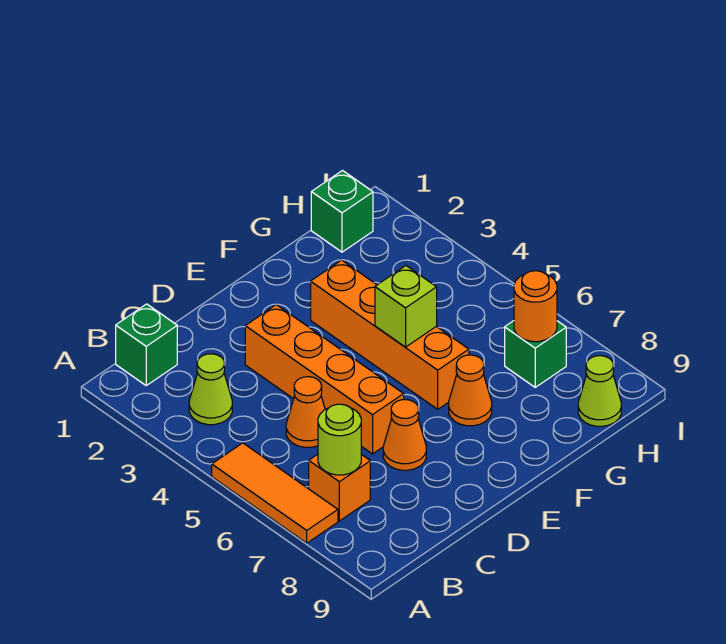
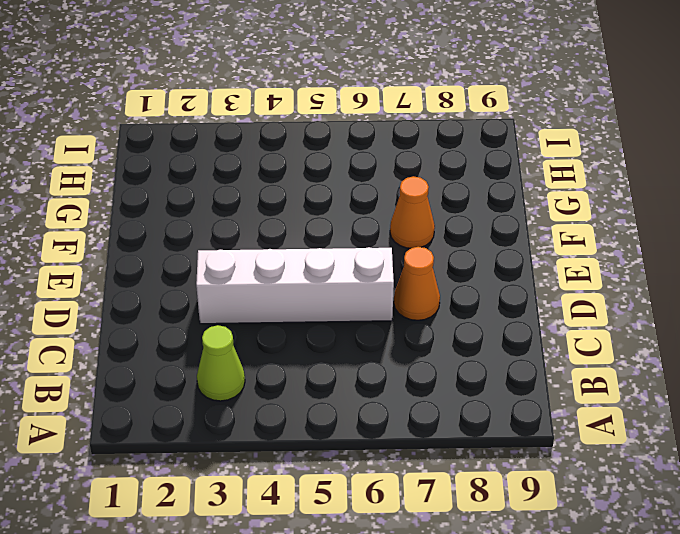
white brick D3:D6 level 1 -> orange brick D3:D6 level 1
none -> orange tile A5:A7 level 1
none -> green brick B1 level 1
none -> orange brick B7 level 1

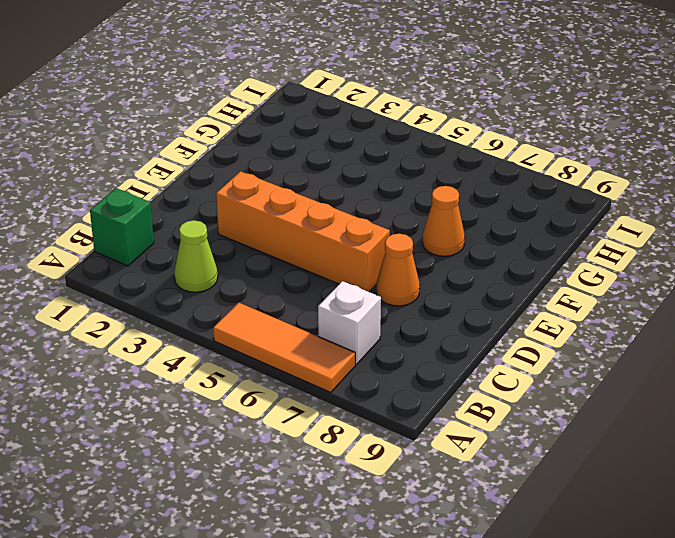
white brick B7 level 1 -> orange brick B7 level 1
none -> orange cone C5 level 1
none -> orange brick F3:F6 level 1
none -> green brick H1 level 1

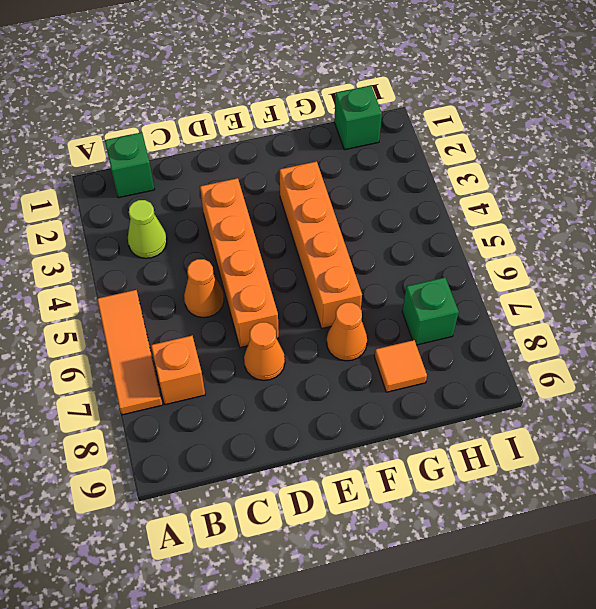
orange tile G8 level 1 -> none
none -> lime cone H9 level 1
none -> lime round brick B7 level 2
none -> lime brick F5 level 2

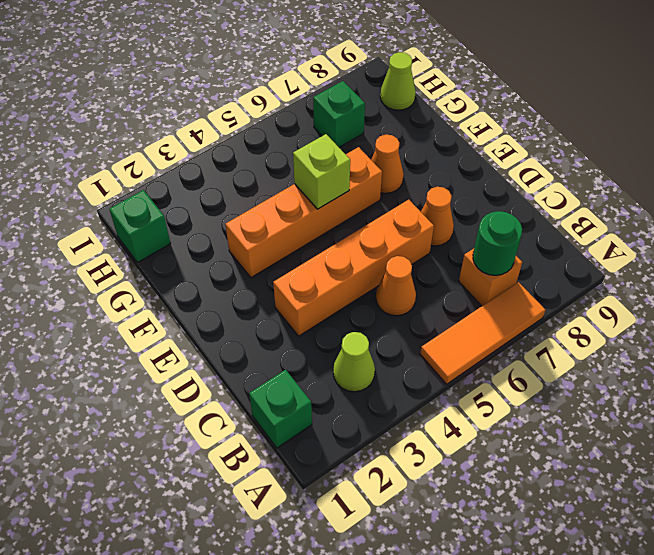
green round brick B7 level 2 -> lime round brick B7 level 2
none -> orange round brick H7 level 2

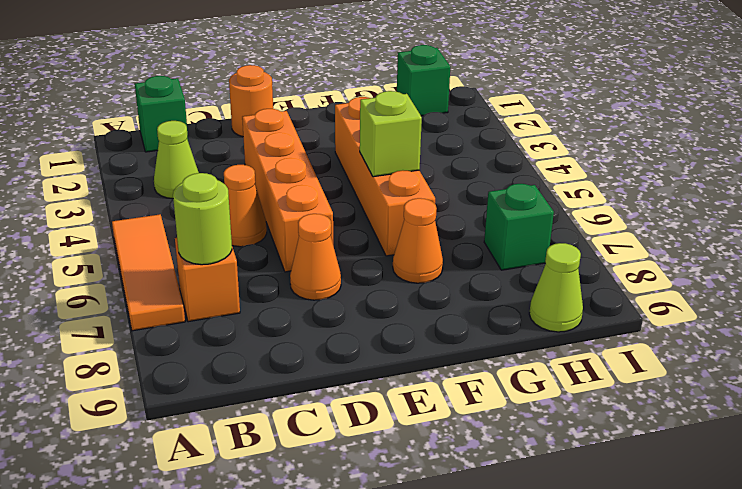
orange round brick D1 level 1 -> orange round brick H7 level 2

